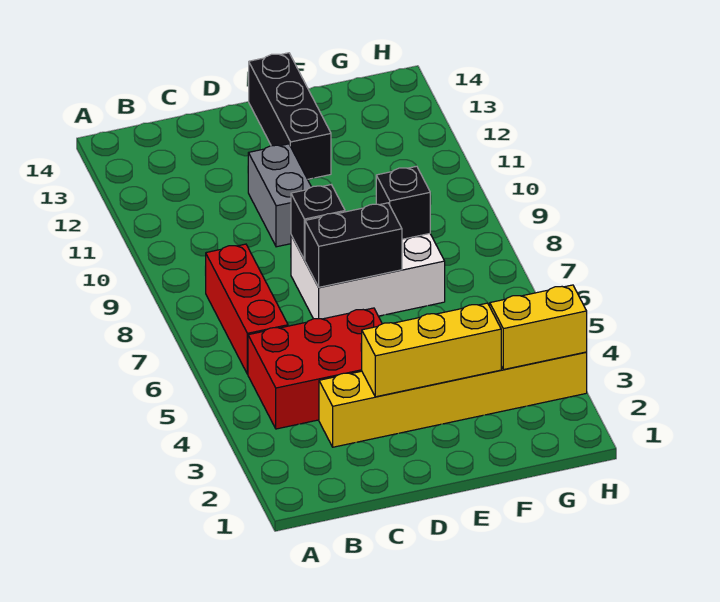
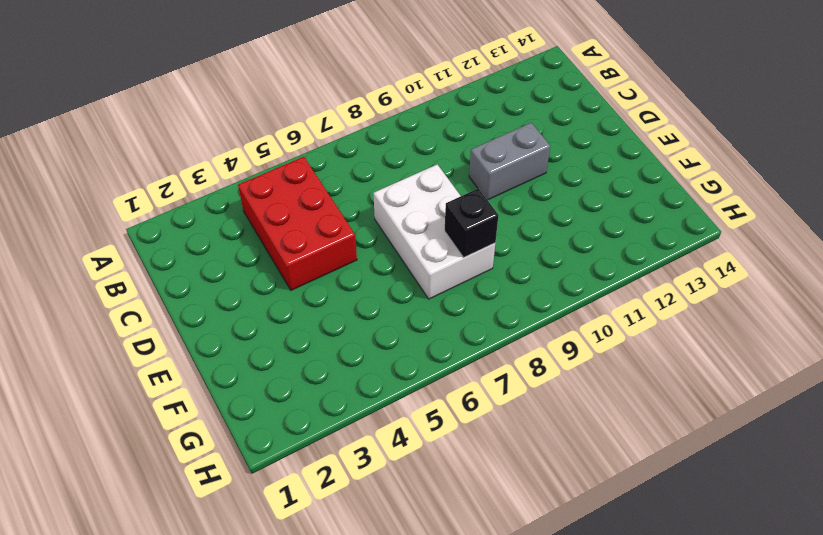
none -> red brick B6:B8 level 1
none -> yellow brick C3:H3 level 1

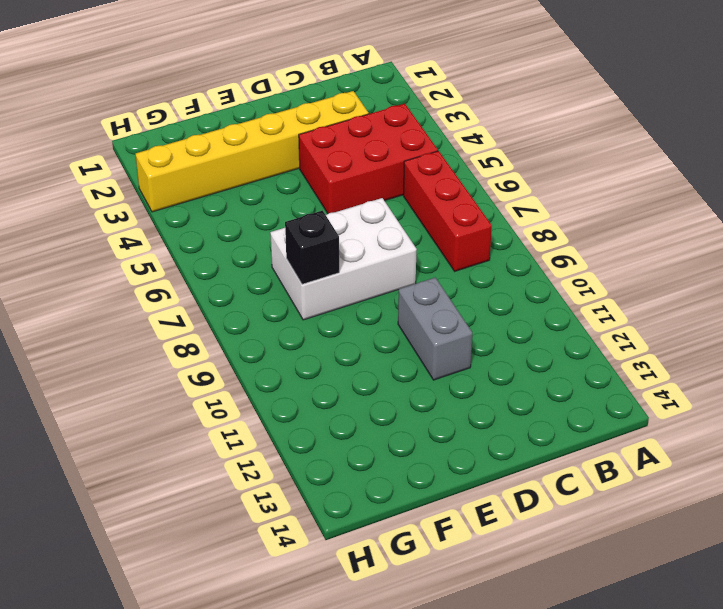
none -> black brick E12:E14 level 1
none -> yellow brick D3:F3 level 2

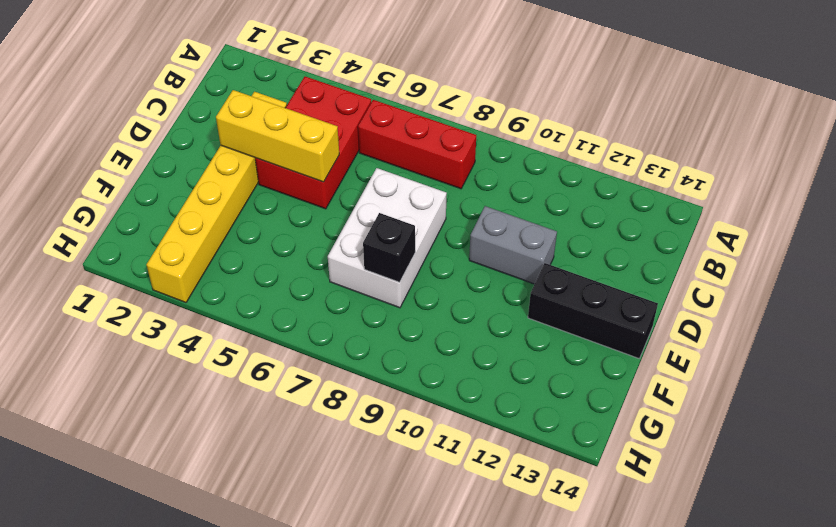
yellow brick D3:D5 level 2 -> yellow brick D3:F3 level 2
none -> black brick D7:E7 level 2
none -> black brick D8 level 2

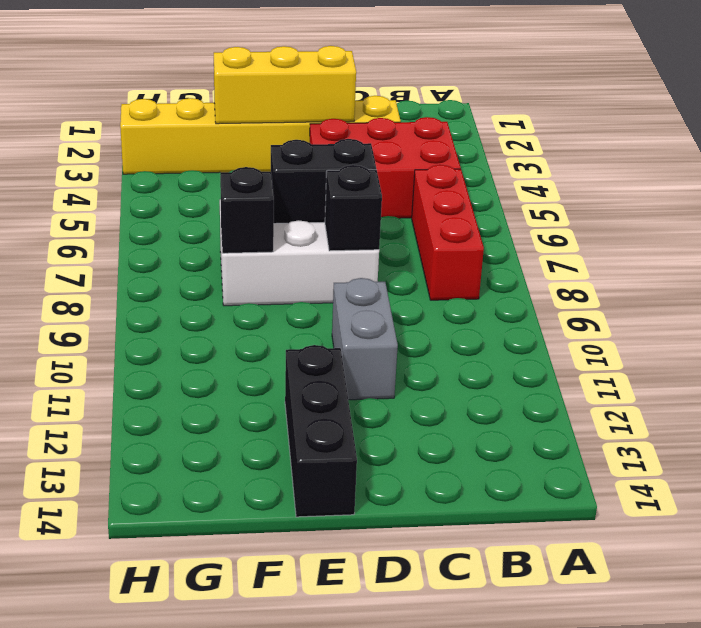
none -> yellow brick G3:H3 level 2

